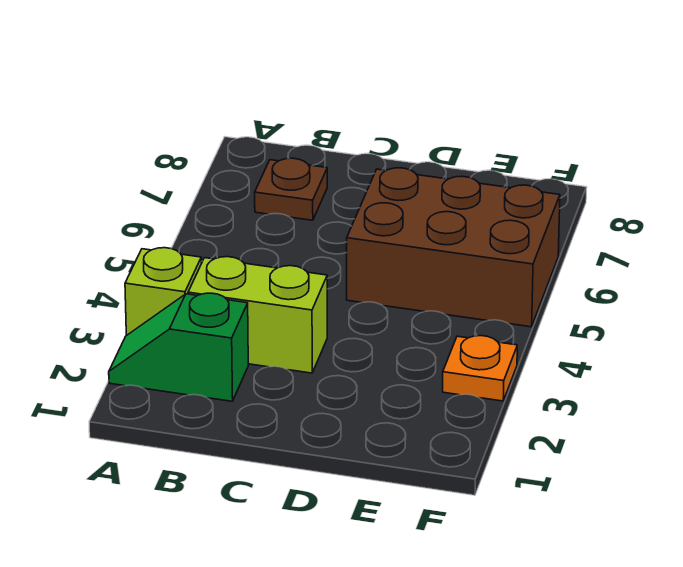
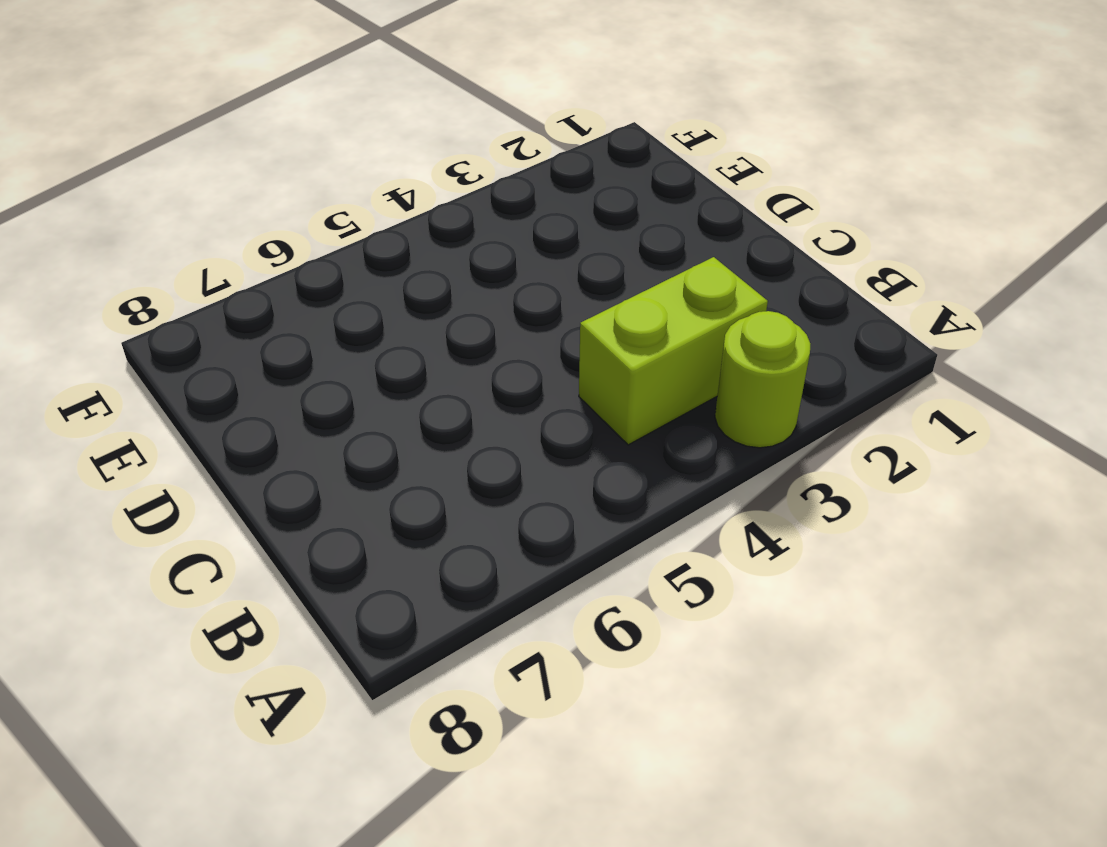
lime round brick A3 level 1 -> lime brick A3 level 1
lime brick B3:B4 level 1 -> lime brick B3:C3 level 1
none -> green slope A2:B2 level 1 top B
none -> brown plate B7 level 1

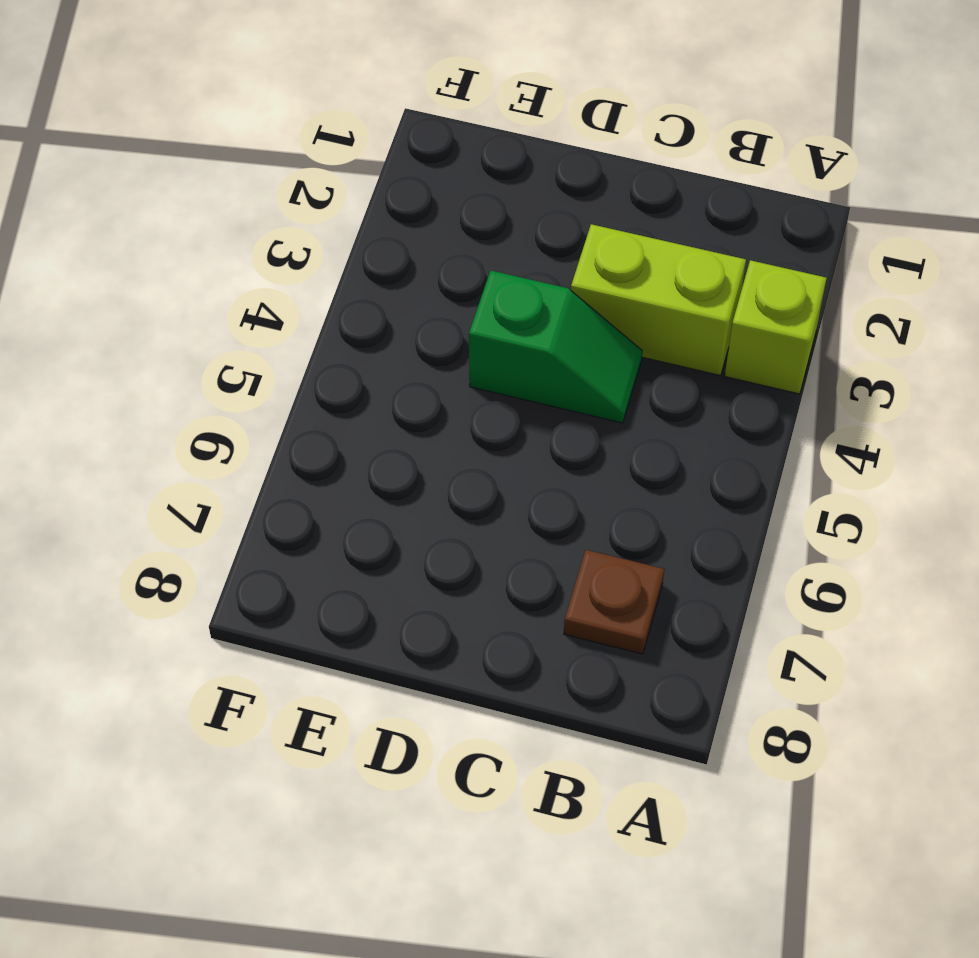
green slope C4:D4 level 1 top D -> green slope A2:B2 level 1 top B
none -> brown brick D5:F6 level 1
none -> orange plate F3 level 1

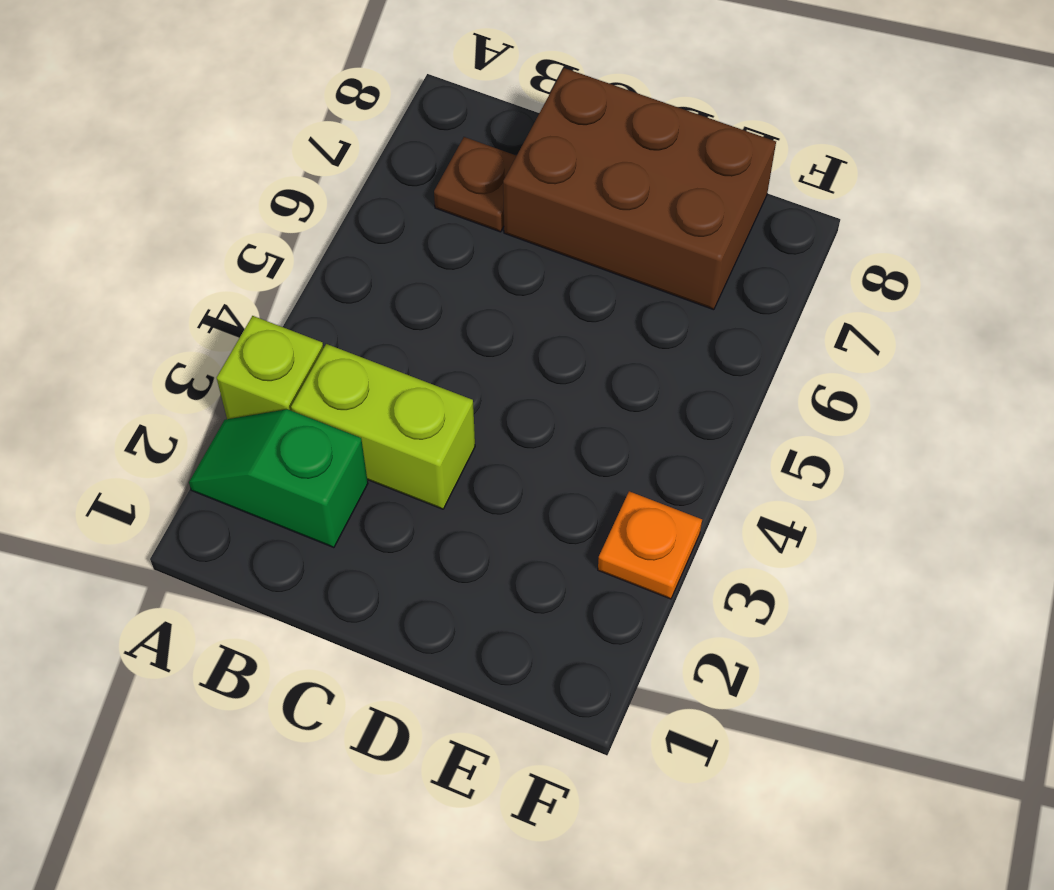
brown brick C7:E8 level 1 -> brown brick D5:F6 level 1

